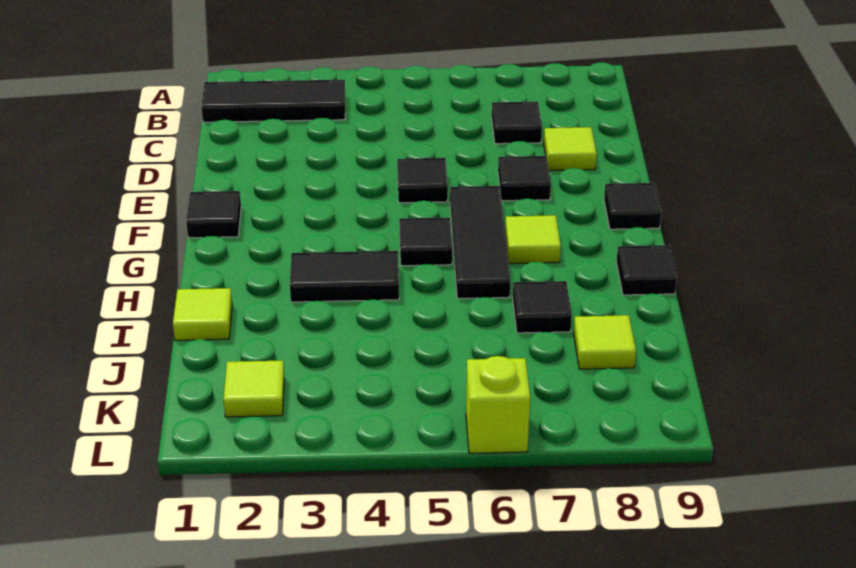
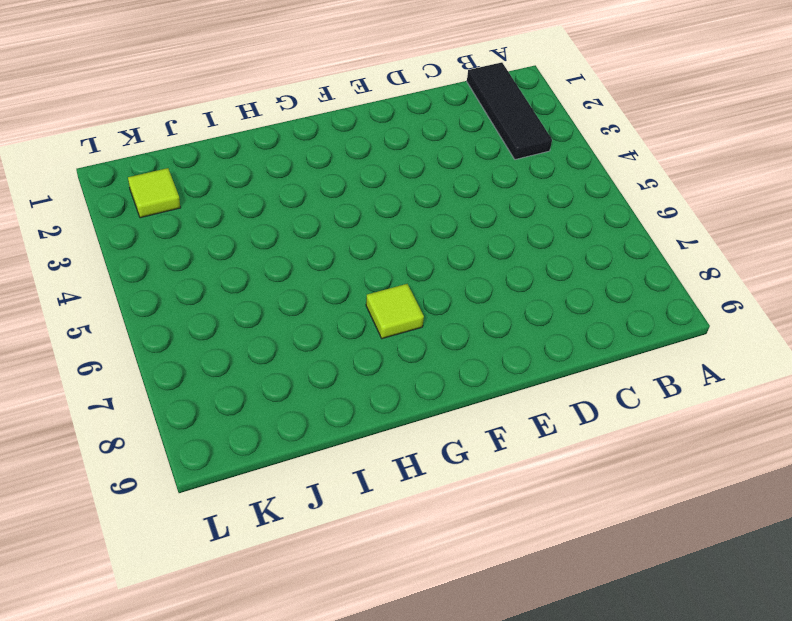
none -> black tile C7 level 1
none -> lime tile D8 level 1
none -> black tile E5 level 1

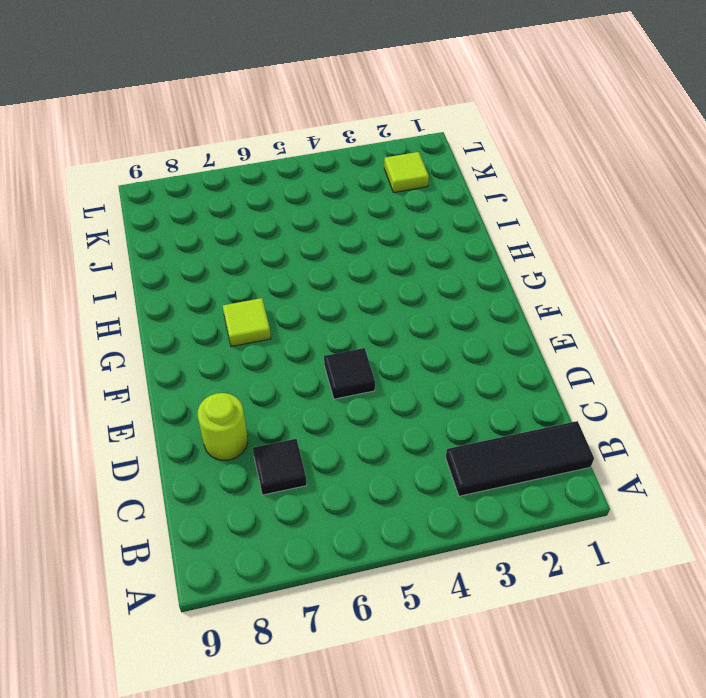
lime round brick D8 level 1 -> lime tile D8 level 1
none -> black tile E7 level 1
none -> black tile F1 level 1
none -> black tile F6:H6 level 1

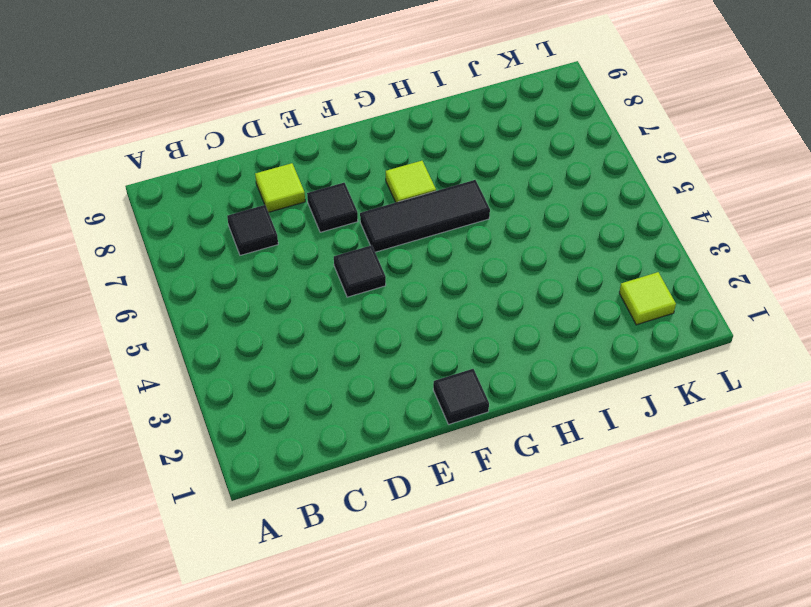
none -> black tile B1:B3 level 1
none -> black tile F9 level 1
none -> black tile G5 level 1

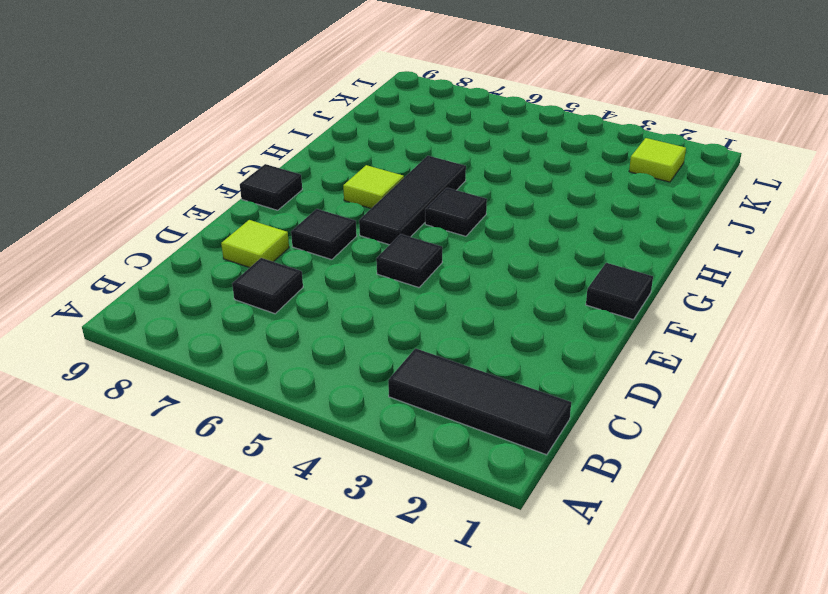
none -> black tile H3:H4 level 1
none -> black tile H9 level 1
none -> lime tile I1 level 1

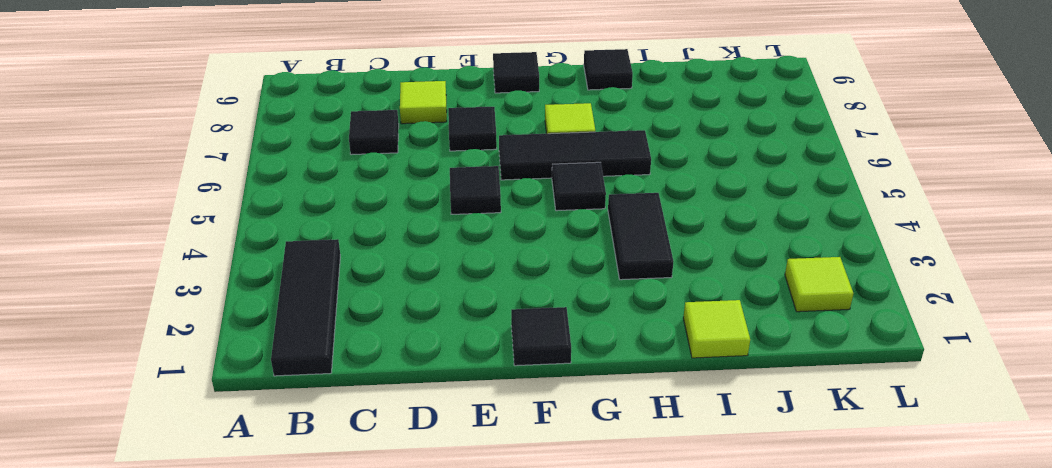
none -> black tile I7 level 1
none -> lime tile J8 level 1
none -> lime brick L6 level 1

